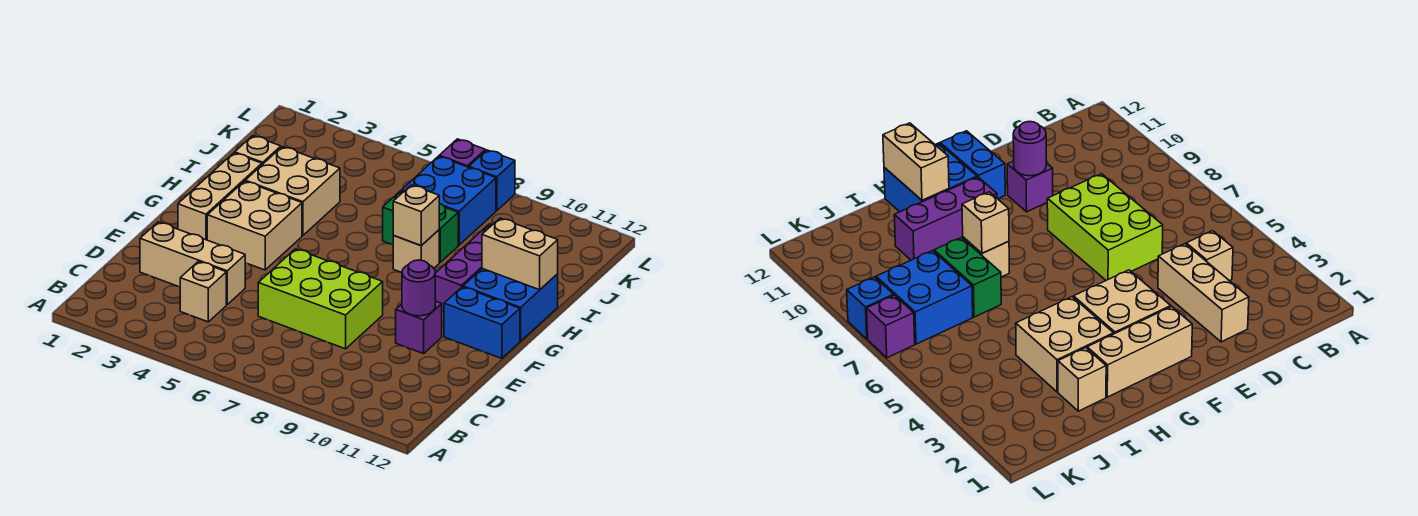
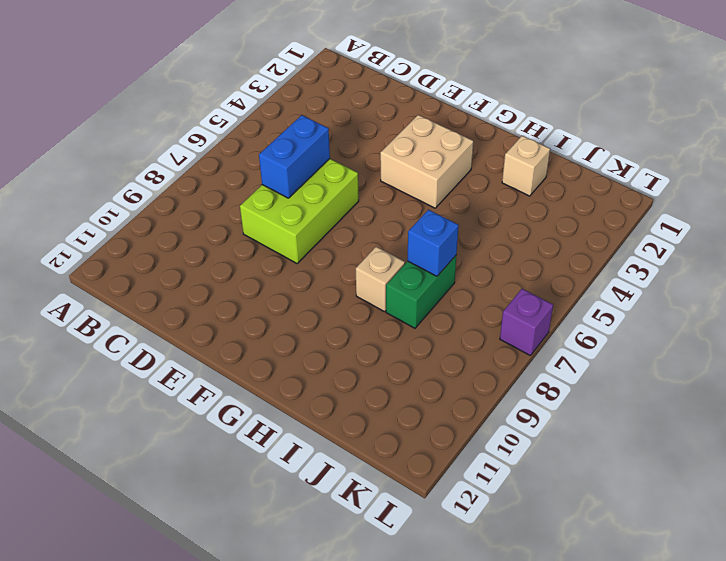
blue brick D6:D7 level 2 -> blue brick F11:F12 level 1
blue brick I7 level 2 -> blue brick L8 level 1
none -> tan brick C4 level 1
none -> tan brick D2:D4 level 1
none -> purple brick E10 level 1

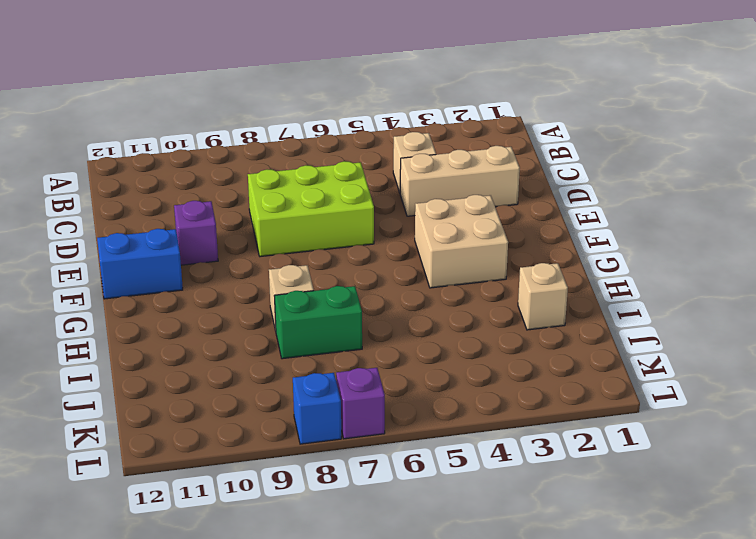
none -> tan brick F2:H2 level 1
none -> purple brick G10:I10 level 1
none -> blue brick G11:H12 level 1

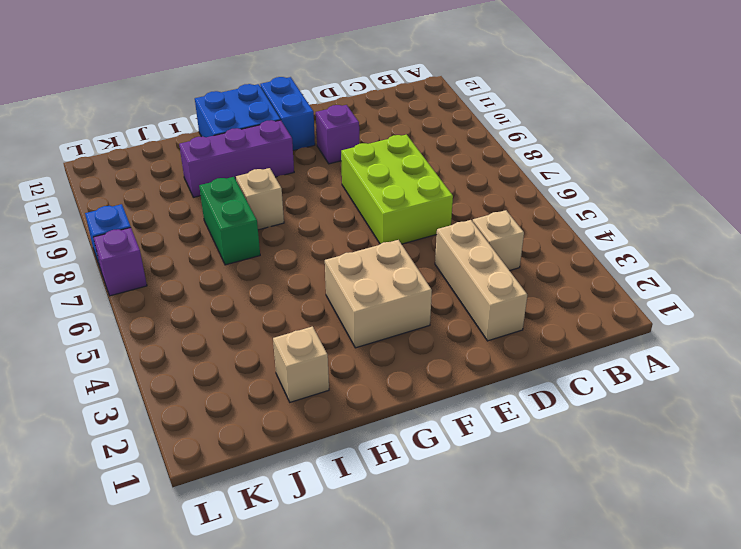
none -> tan brick F2:H2 level 1
none -> tan brick H3:I4 level 1
none -> blue brick J7:K8 level 1

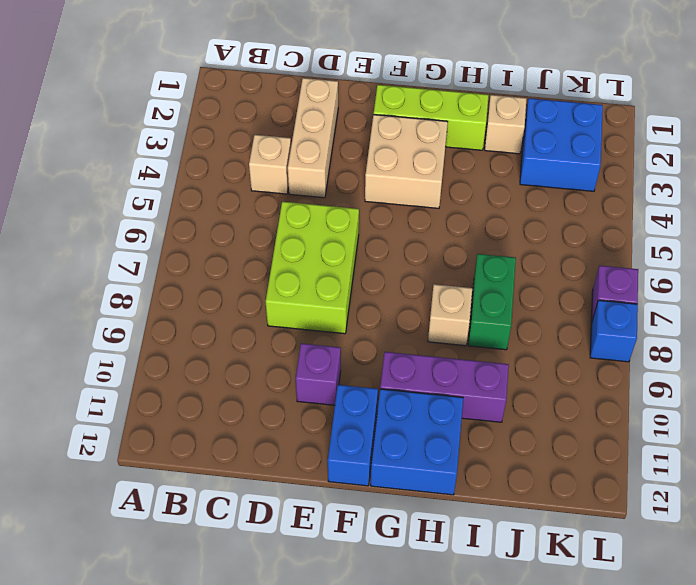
lime brick F2:H2 level 1 -> tan brick F2:H2 level 1
blue brick J2:K3 level 1 -> blue brick J7:K8 level 1
none -> tan brick H3:I4 level 1
none -> purple round brick E10 level 2
none -> tan brick H8 level 2

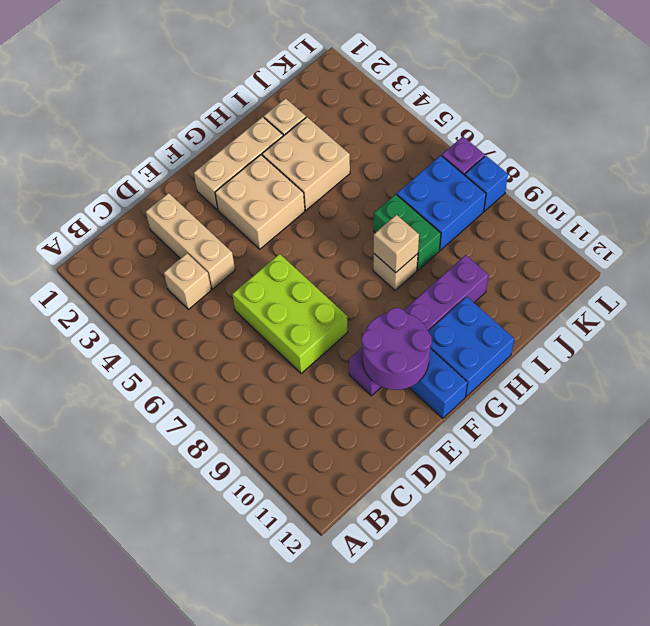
purple round brick E10:F11 level 2 -> purple round brick E10 level 2
none -> tan brick H11:H12 level 2

